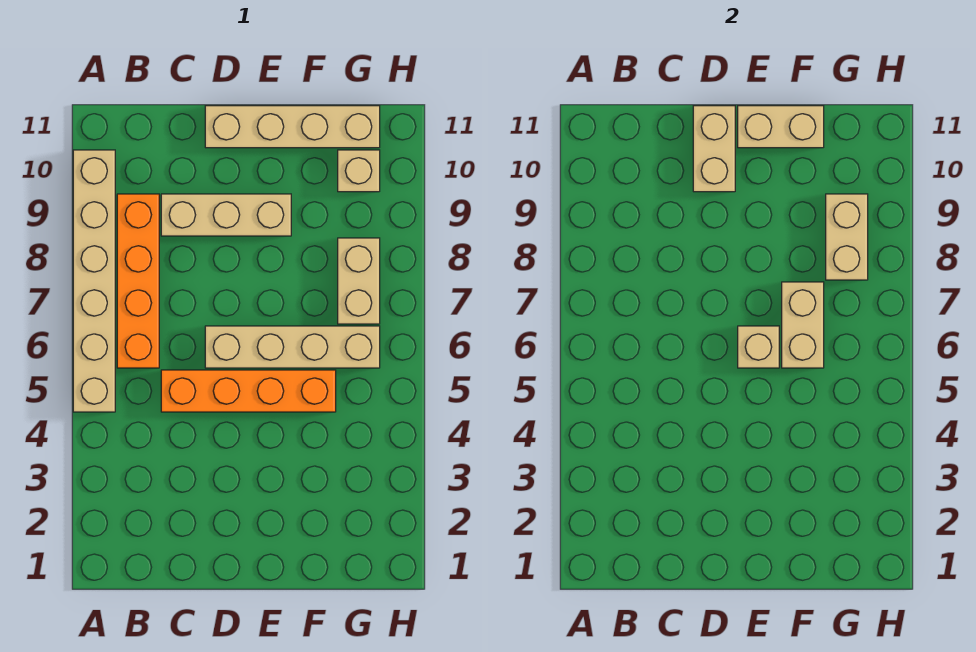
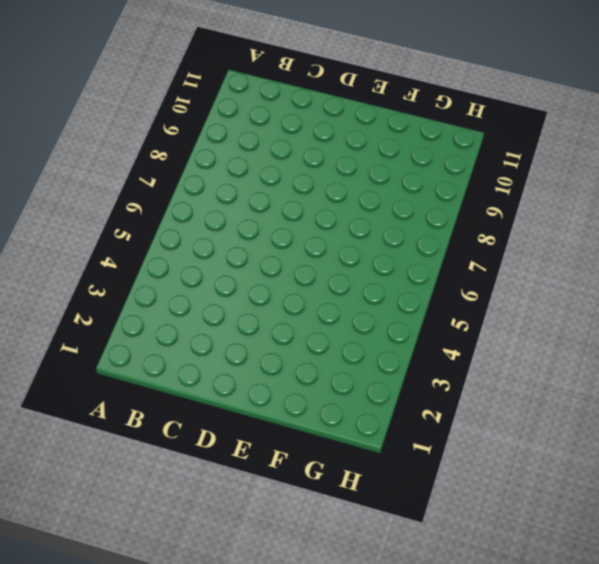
none -> tan brick A5:A10 level 1
none -> orange brick B6:B9 level 1
none -> orange brick C5:F5 level 1

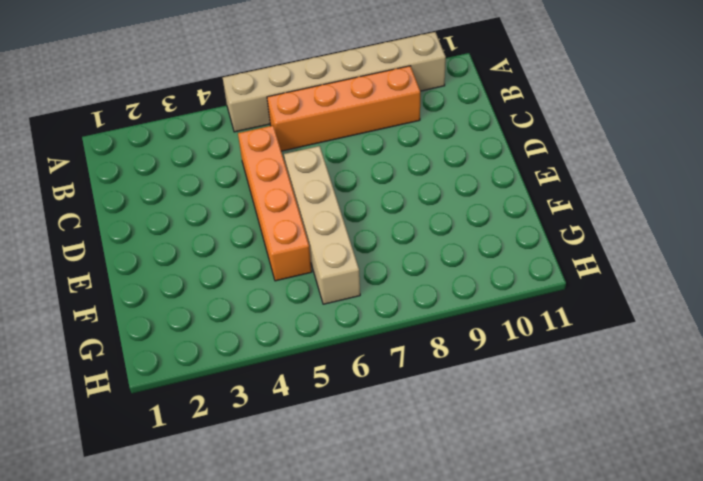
none -> tan brick C9:E9 level 1
none -> tan brick D11:G11 level 1
none -> tan brick G7:G8 level 1

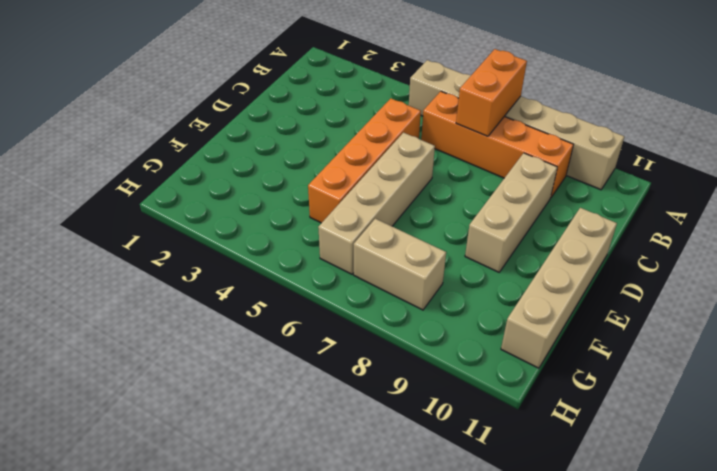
orange brick A7:B7 level 2 -> none
none -> tan brick G10 level 1
none -> tan brick D10:D11 level 2
none -> tan brick E6 level 2

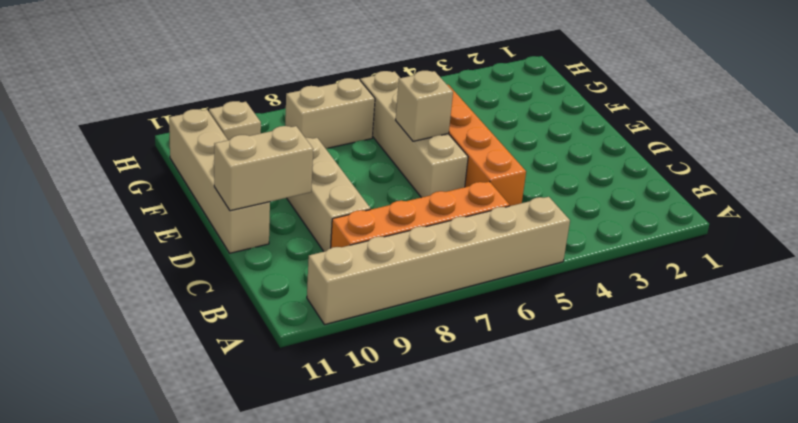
none -> tan brick E11:F11 level 2
none -> tan brick F6:F7 level 2
none -> tan brick G8:G9 level 2

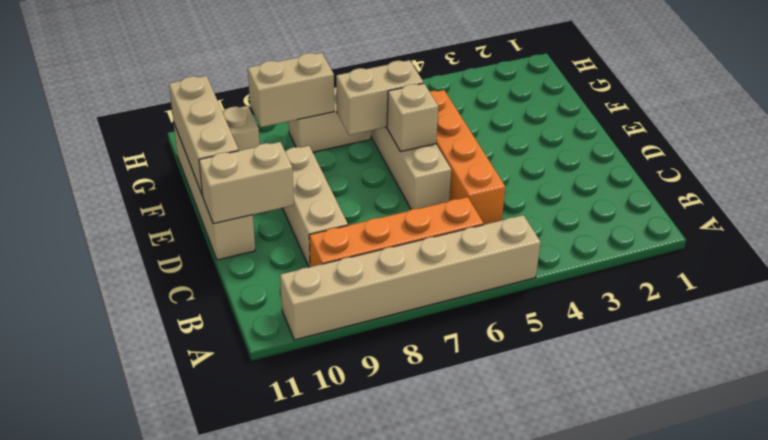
tan brick E11:G11 level 2 -> tan brick E11:F11 level 2

